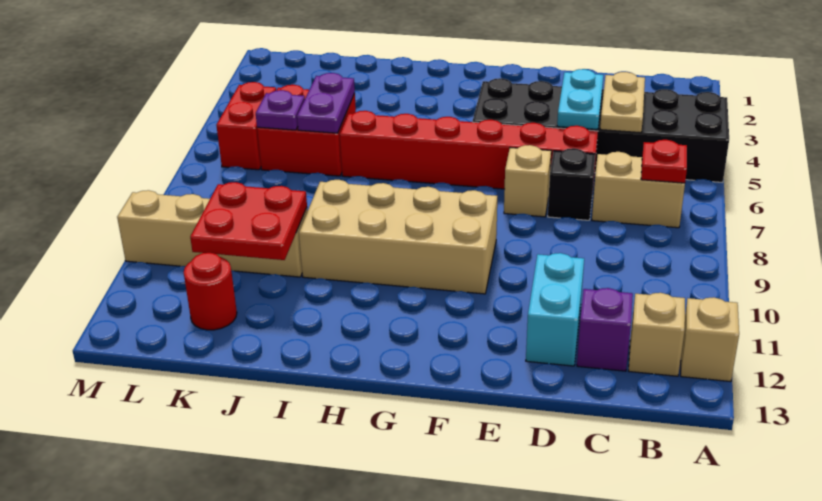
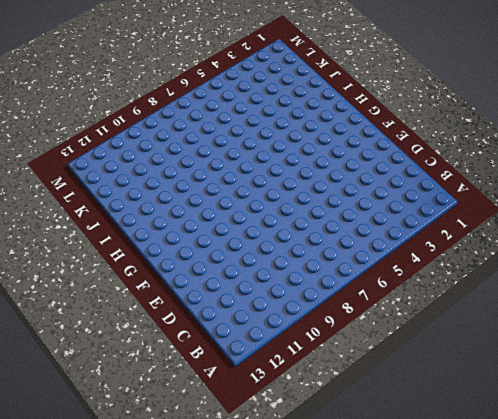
none -> black brick A4:F5 level 1
none -> tan brick A12 level 1
none -> tan brick B7:C7 level 1

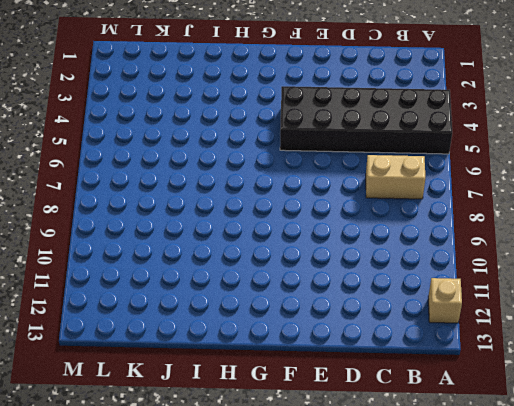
none -> tan brick B12 level 1
none -> purple brick C12 level 1
none -> red brick D6:I6 level 1

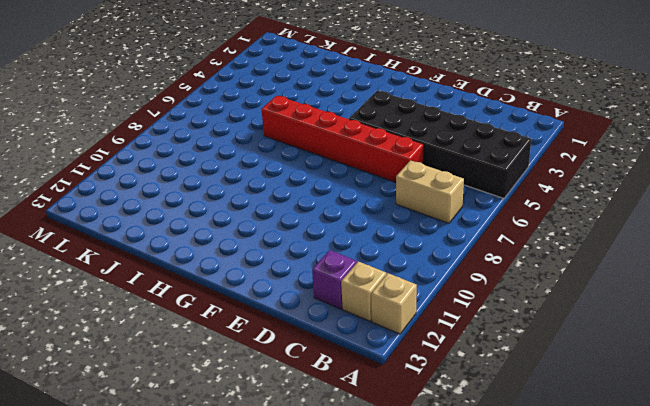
none -> black brick D7 level 1
none -> cyan brick D11:D12 level 1
none -> tan brick E7 level 1

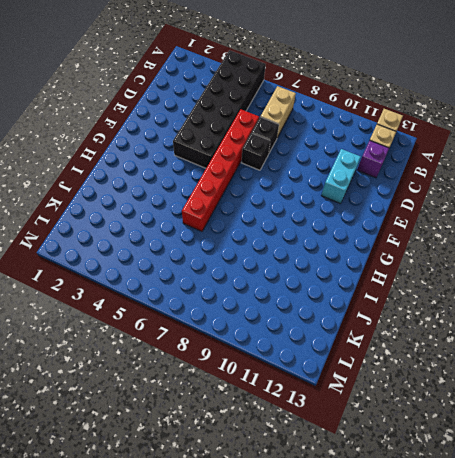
cyan brick D11:E11 level 1 -> cyan brick D11:D12 level 1
black brick E7 level 1 -> tan brick E7 level 1
none -> tan brick F9:I10 level 1
none -> red brick J5:K6 level 1
none -> tan brick J10:M10 level 1

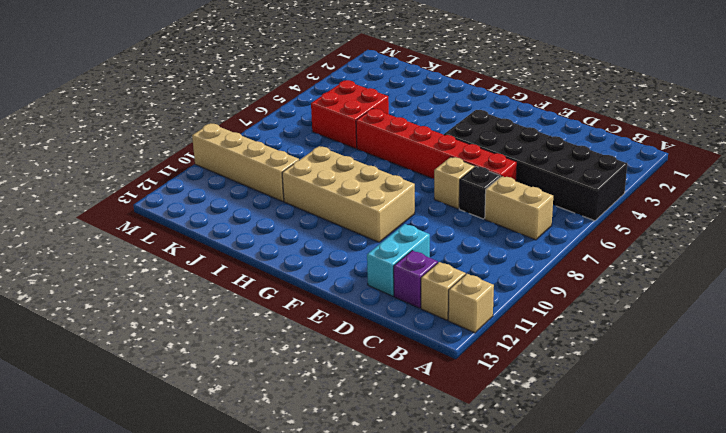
none -> red round brick K12 level 1
none -> red brick L5:L6 level 1
none -> red plate B7 level 2

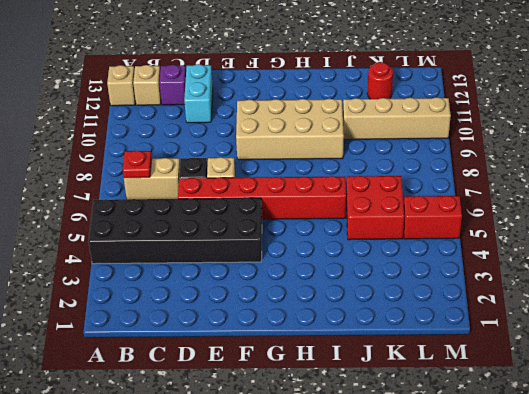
red brick L5:M5 level 1 -> red brick L5:L6 level 1
none -> tan plate C4:C5 level 2
none -> cyan plate D4:D5 level 2
none -> purple plate J5:J6 level 2

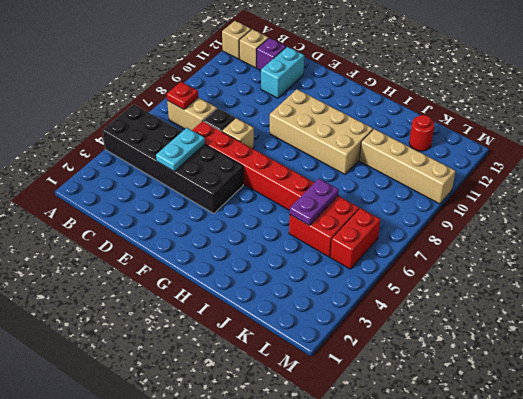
none -> tan plate C4:C5 level 2
none -> red plate J10:K11 level 2
none -> purple plate K6 level 2

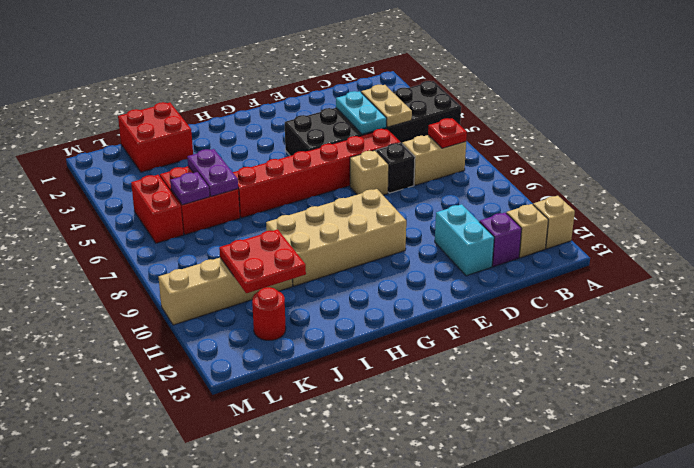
red brick J1:K2 level 1 -> none

